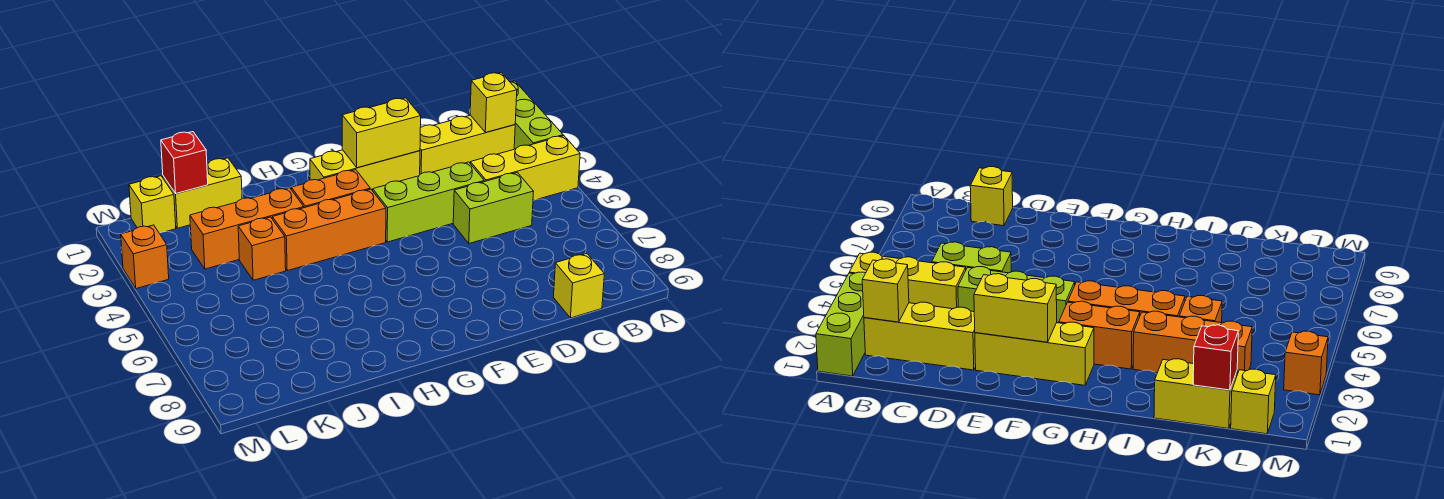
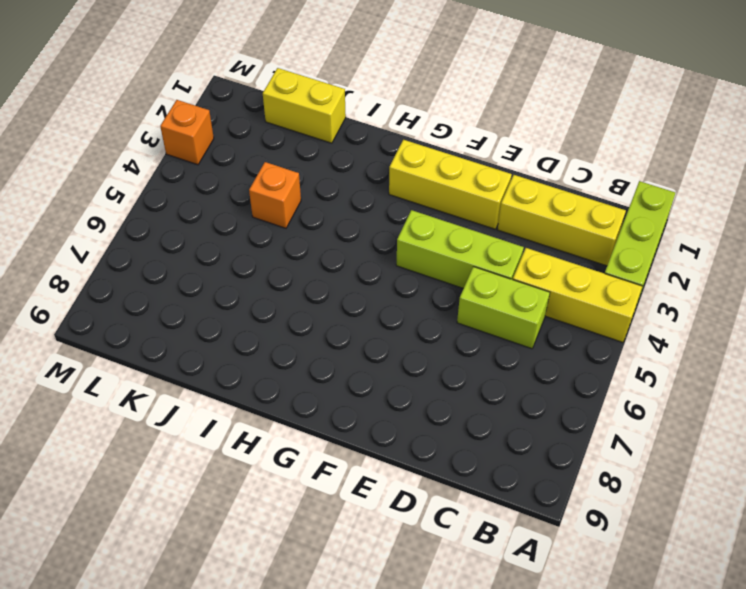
none -> yellow brick C9 level 1
none -> orange brick G3:H3 level 1
none -> orange brick G4:I4 level 1

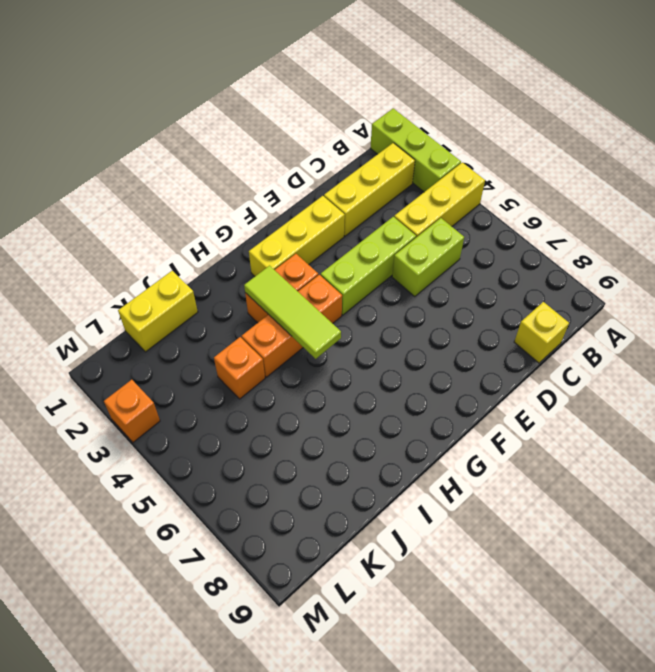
lime tile H3:H5 level 2 -> none
none -> orange brick I3:K3 level 1
none -> yellow brick L1 level 1
none -> yellow brick B2 level 2

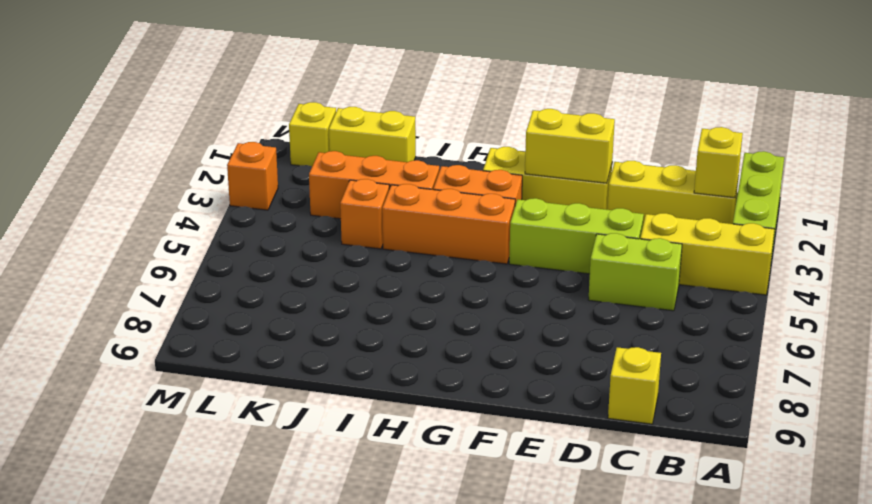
none -> red brick K1 level 2

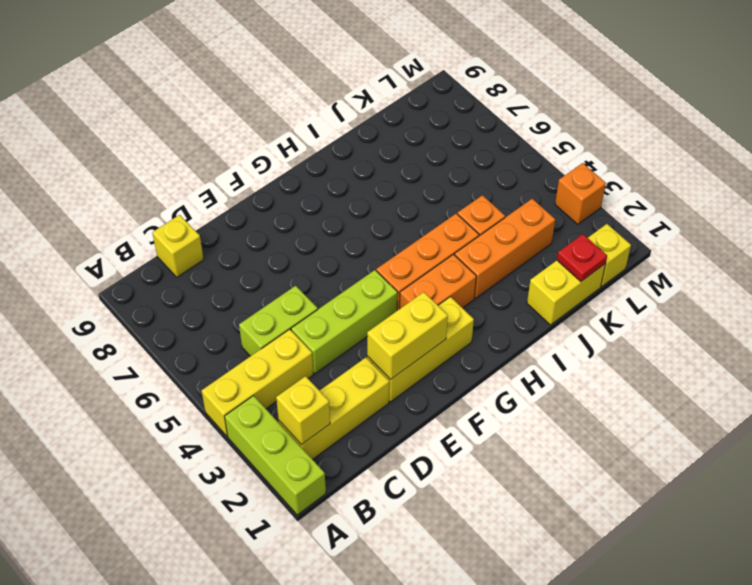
red plate K1 level 2 -> red brick K1 level 2

